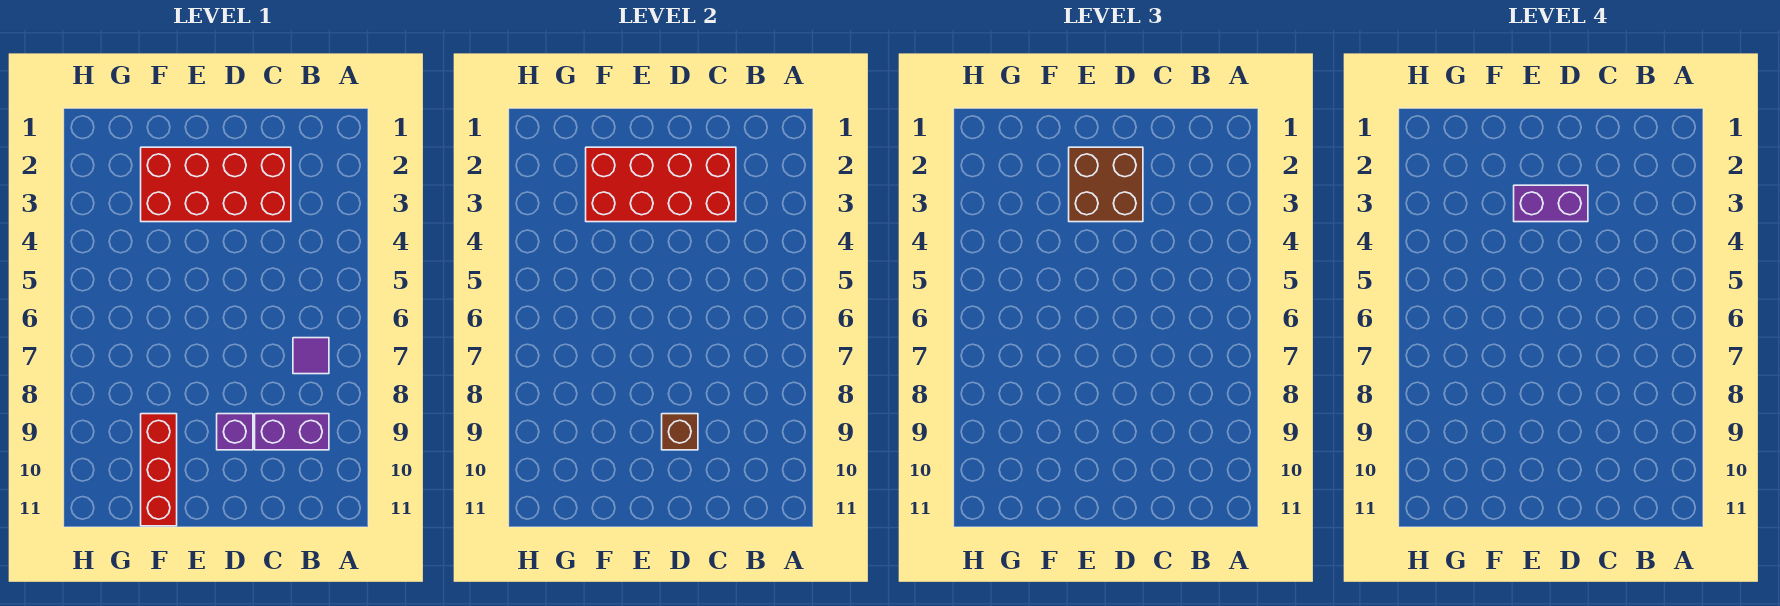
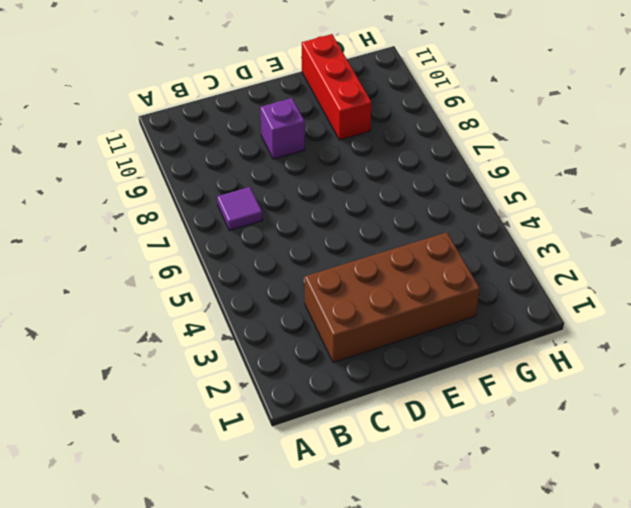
brown brick C2:F3 level 1 -> red brick C2:F3 level 1
none -> purple brick B9:C9 level 1
none -> red brick C2:F3 level 2

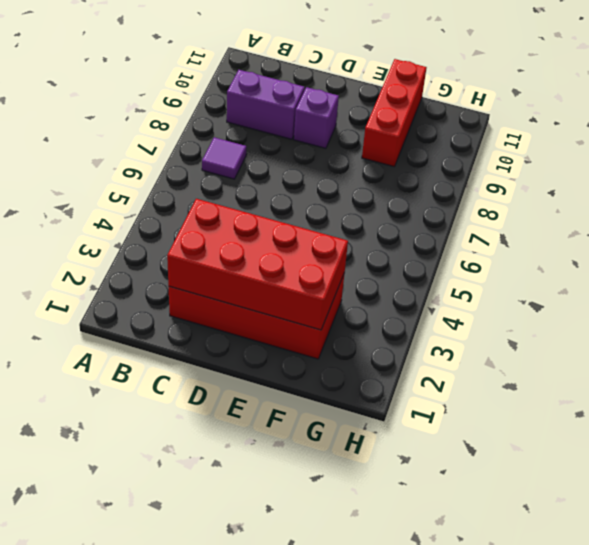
none -> brown brick D9 level 2
none -> brown brick D2:E3 level 3

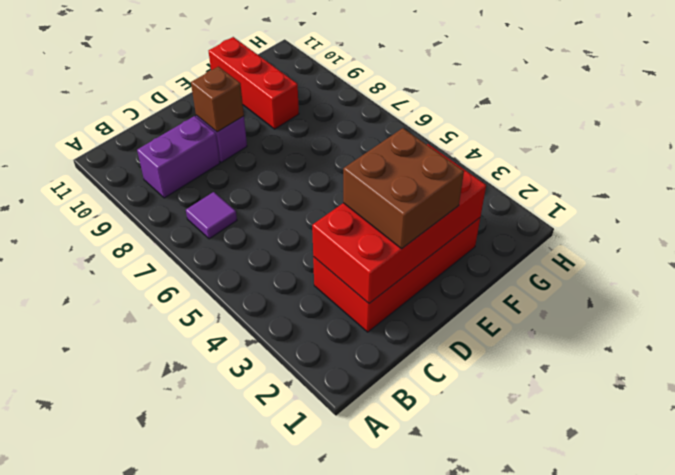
none -> purple brick D3:E3 level 4

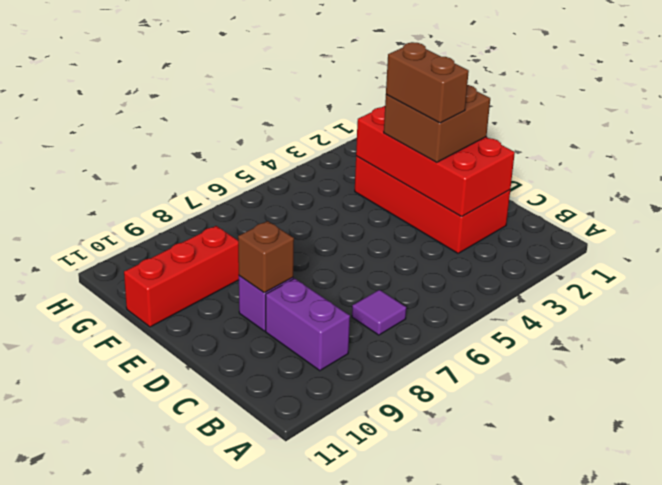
brown brick D3:E3 level 4 -> purple brick D3:E3 level 4

